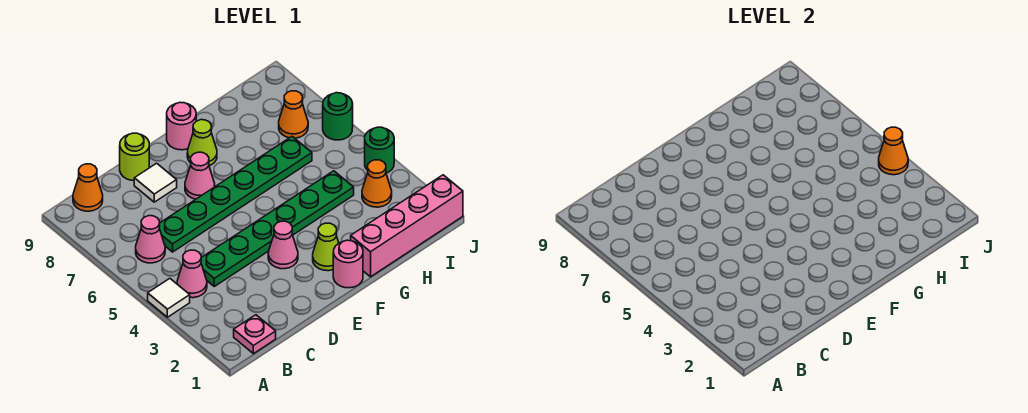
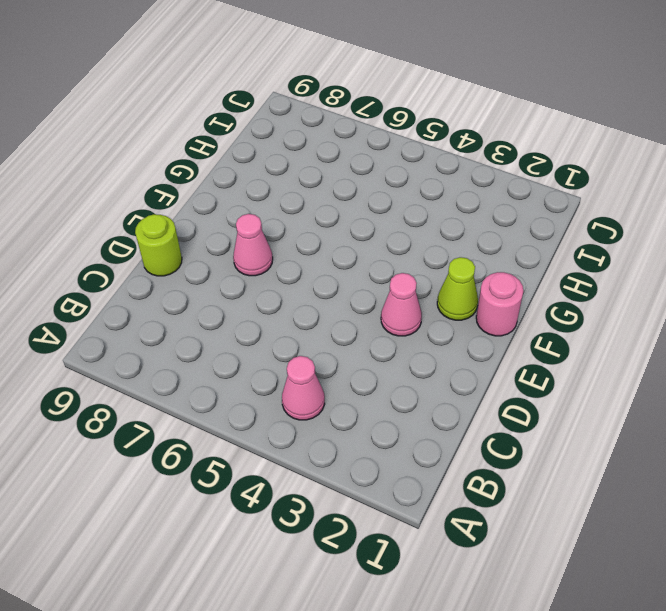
none -> white tile A4 level 1
none -> pink plate B1 level 1
none -> pink cone B6 level 1

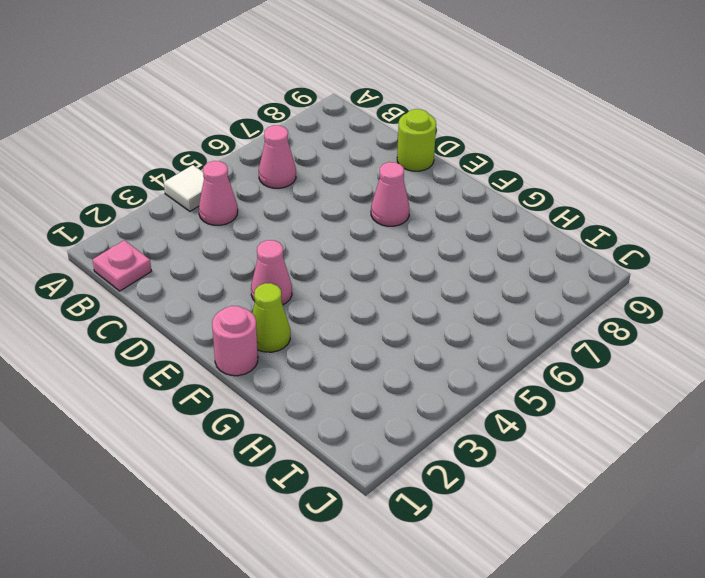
none -> orange cone B9 level 1
none -> green plate C4:H4 level 1
none -> green plate C6:H6 level 1

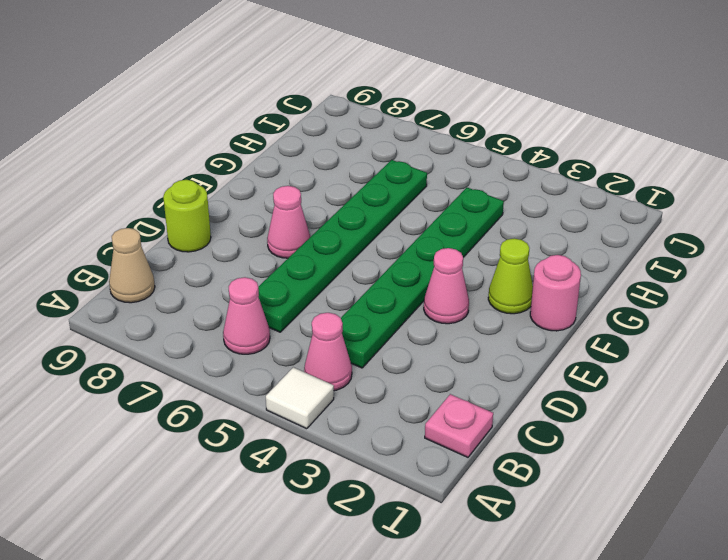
tan cone B9 level 1 -> orange cone B9 level 1
none -> white tile D8 level 1
none -> lime cone F8 level 1
none -> pink round brick F9 level 1

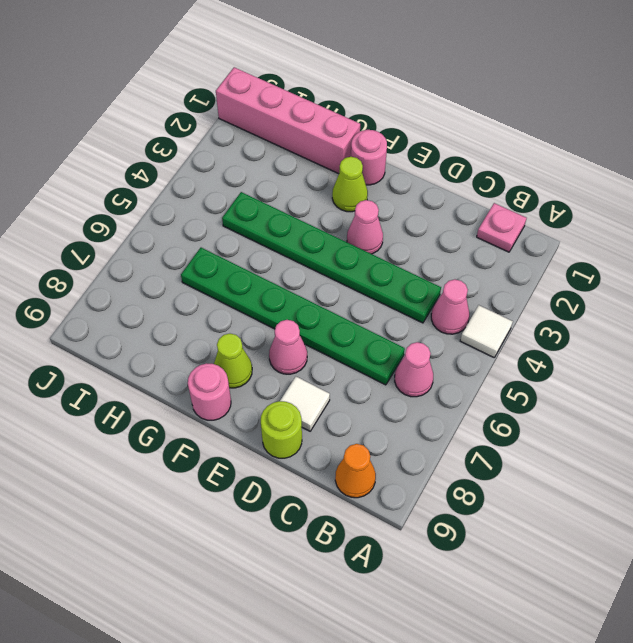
none -> orange cone I3 level 1
none -> orange cone I7 level 1
none -> green round brick J4 level 1

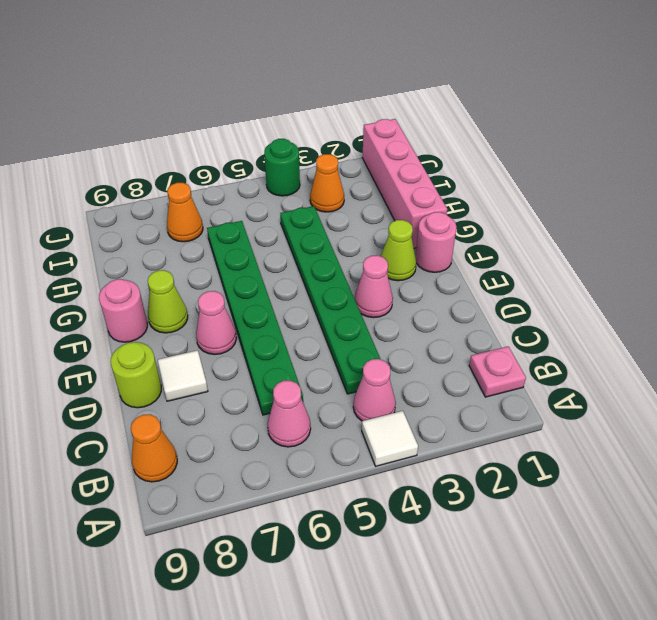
none -> green round brick J6 level 1
none -> orange cone J4 level 2

